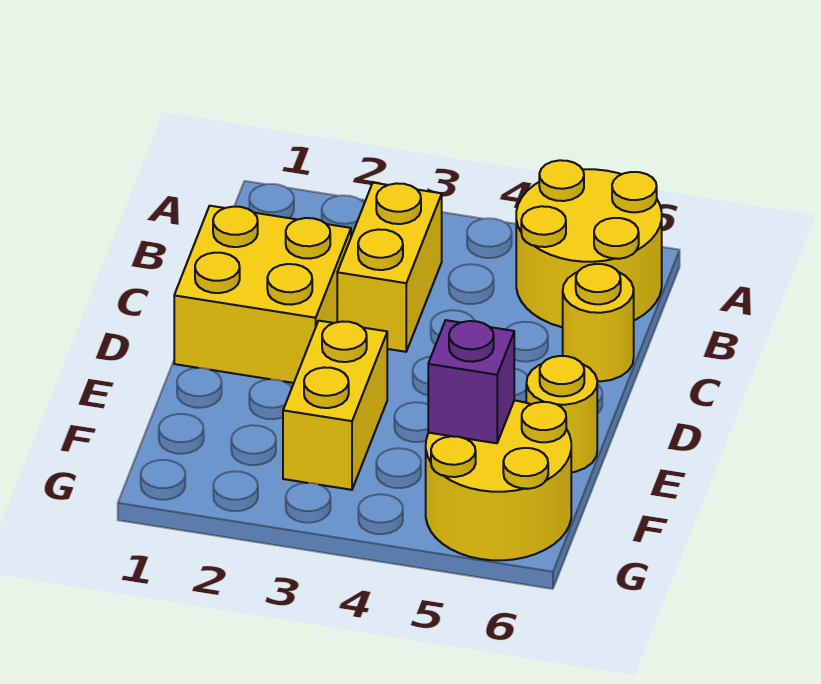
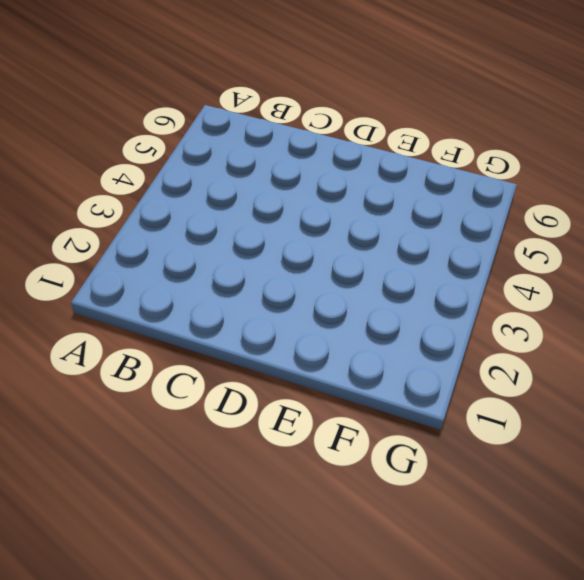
none -> yellow round brick A5:B6 level 1
none -> yellow brick B3:C3 level 1

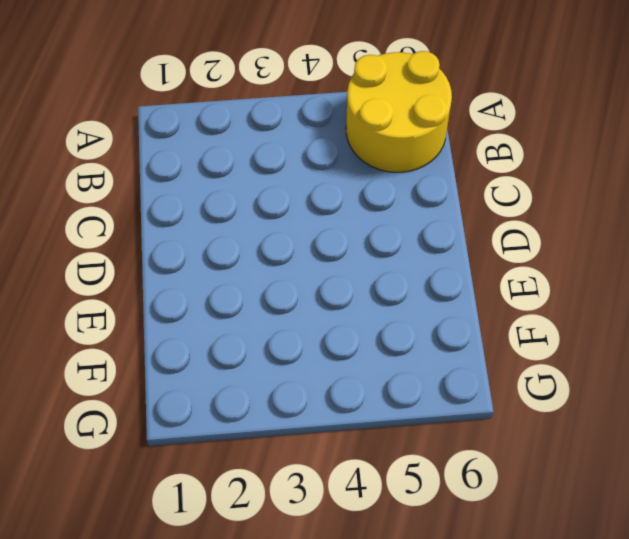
none -> yellow brick B3:C3 level 1
none -> yellow brick C1:D2 level 1

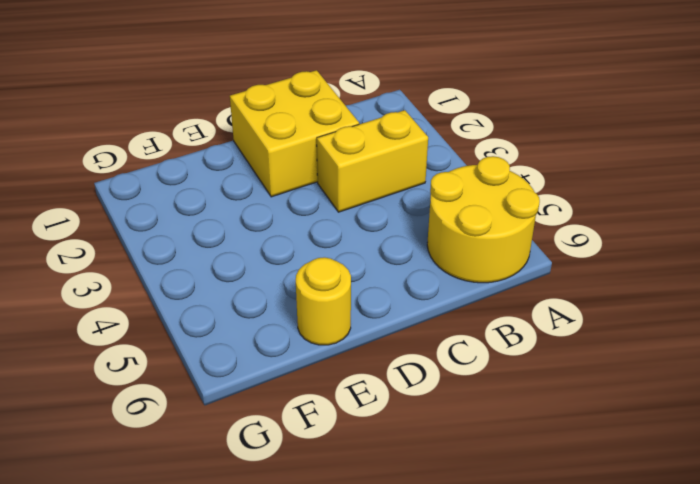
none -> yellow round brick C6 level 1
none -> yellow brick E3:F3 level 1

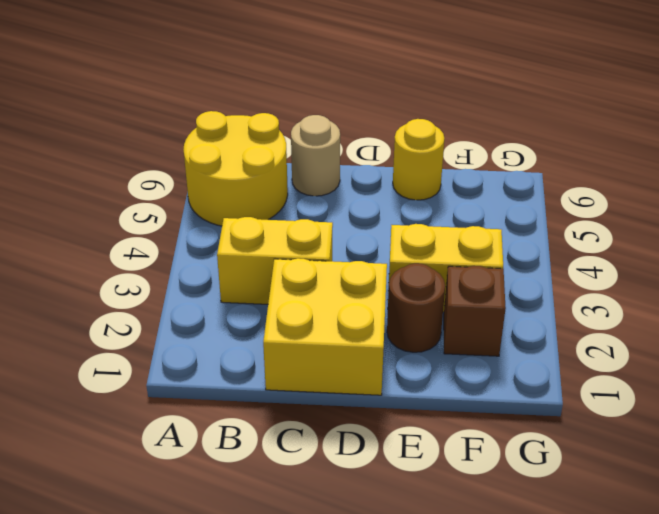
tan round brick C6 level 1 -> yellow round brick C6 level 1
brown round brick E2 level 1 -> none
brown brick F2 level 1 -> none
none -> yellow round brick F5:G6 level 1
none -> purple brick F5 level 2

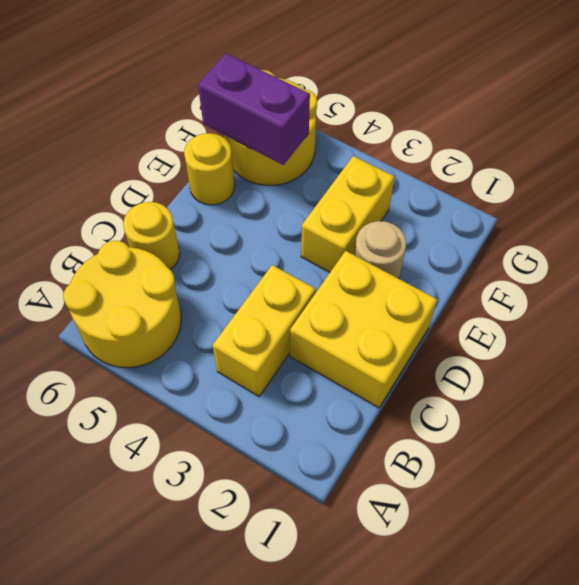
tan round brick E2 level 1 -> none
purple brick F5:F6 level 2 -> purple brick F5 level 2

